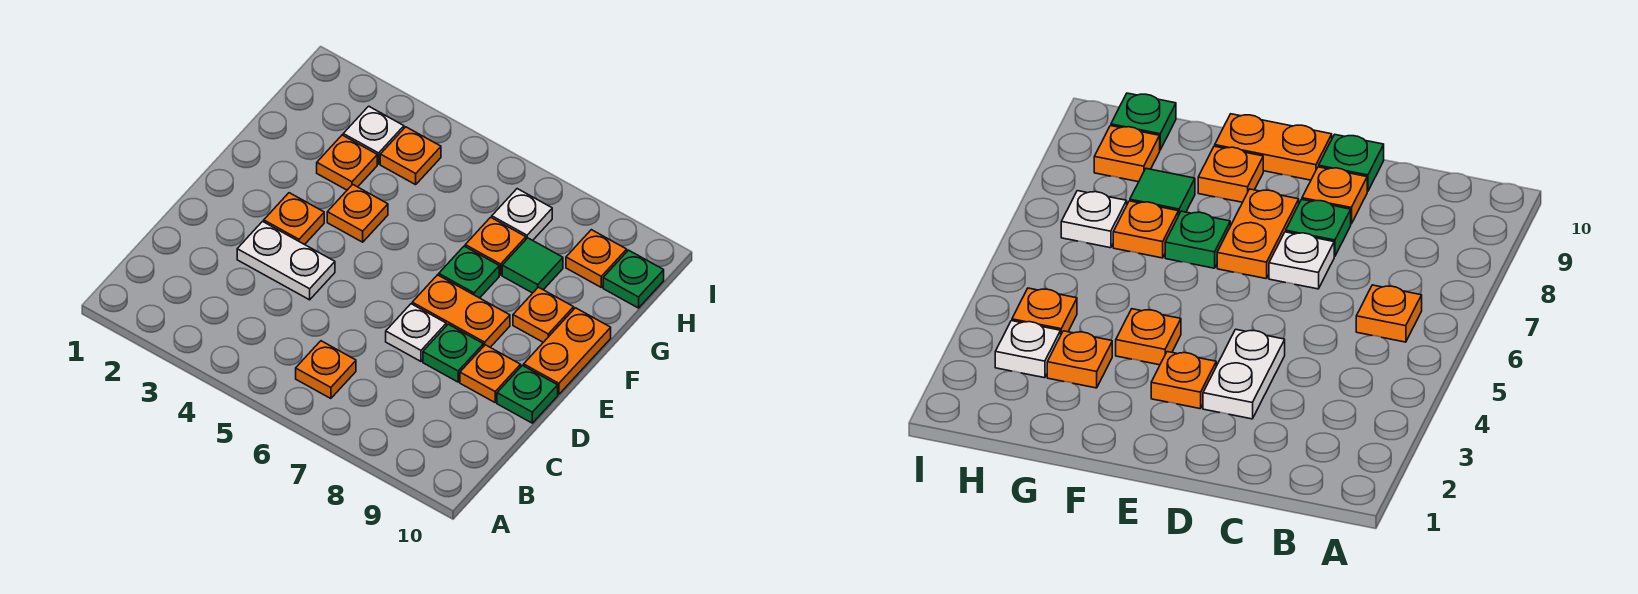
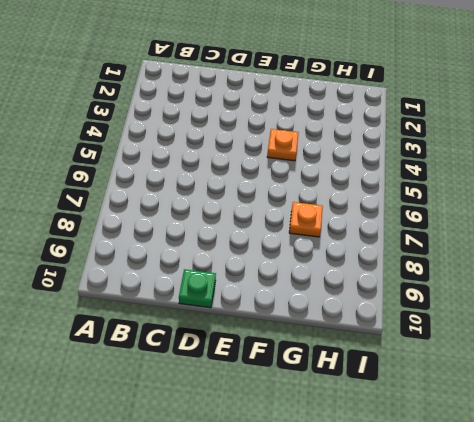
none -> orange plate B6 level 1
none -> white plate D3:D4 level 1
none -> white plate D7 level 1

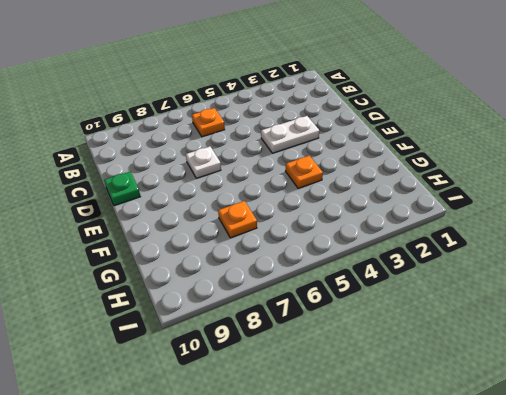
none -> green plate D8 level 1
none -> orange plate D9 level 1
none -> orange plate E3 level 1

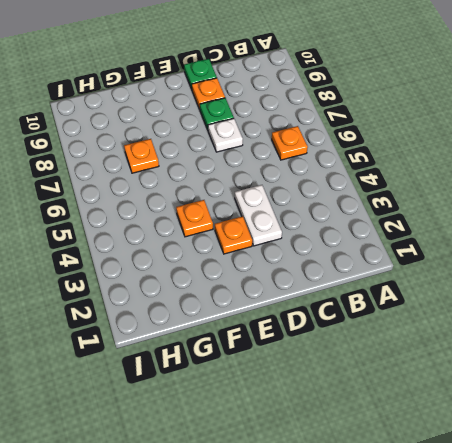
none -> orange plate E7:E8 level 1
none -> orange plate E10:F10 level 1
none -> green plate F7 level 1

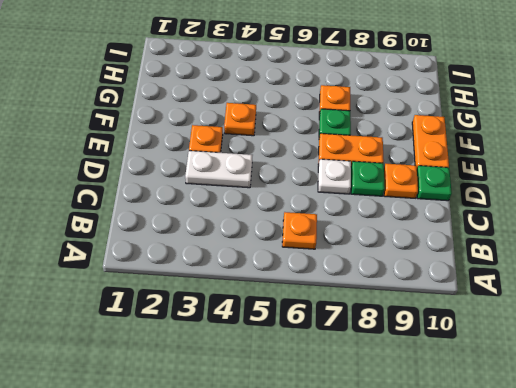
none -> orange plate F9 level 1
none -> orange plate G3 level 1
none -> green tile G8 level 1

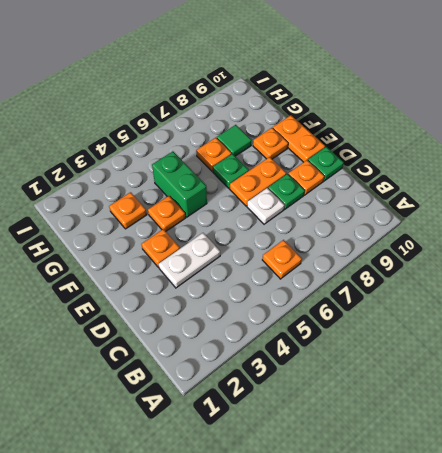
green brick F5:G5 level 1 -> none
none -> white plate H3 level 1
none -> orange plate H4 level 1
none -> white plate H7 level 1

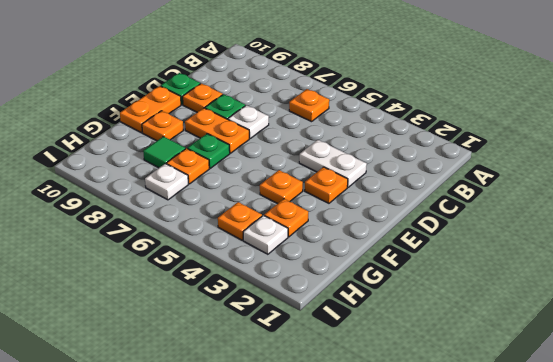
none -> orange plate H9 level 1
none -> green plate H10 level 1

